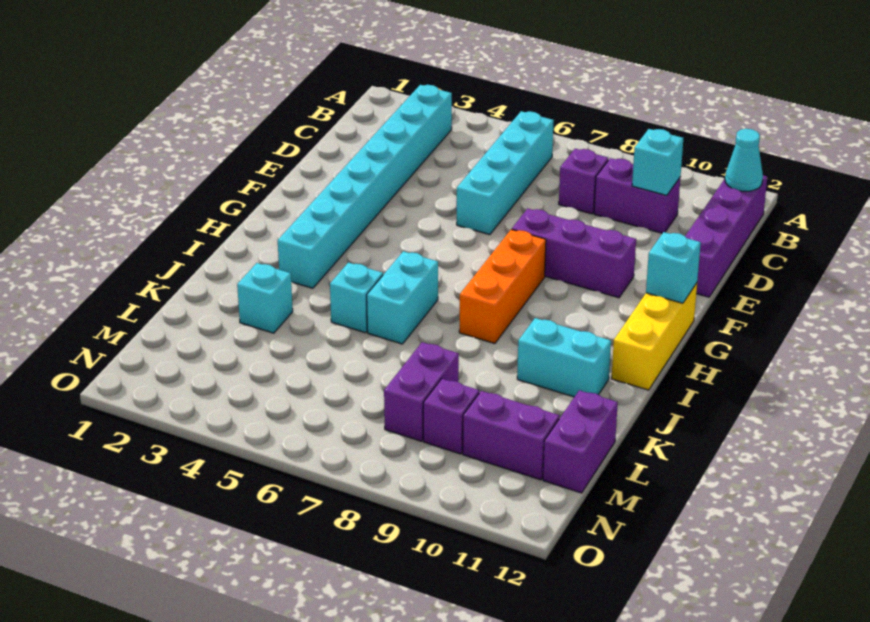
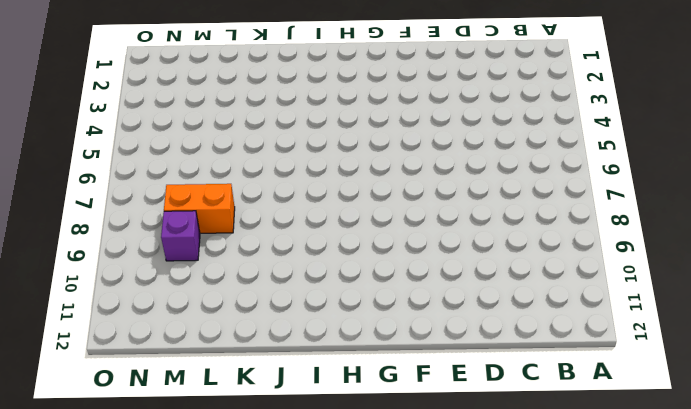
orange brick L8:M8 level 1 -> purple brick L8:M8 level 1
none -> cyan brick B3:I3 level 1
none -> cyan brick B6:E6 level 1
none -> purple brick B12:E12 level 1

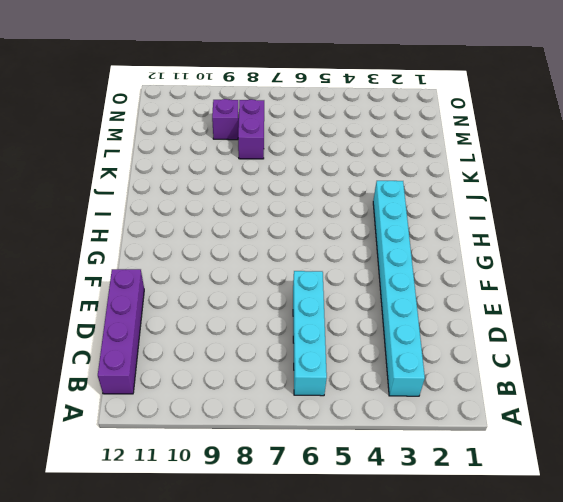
none -> purple brick C8 level 1
none -> purple brick C9:C10 level 1
none -> purple brick F8:F10 level 1

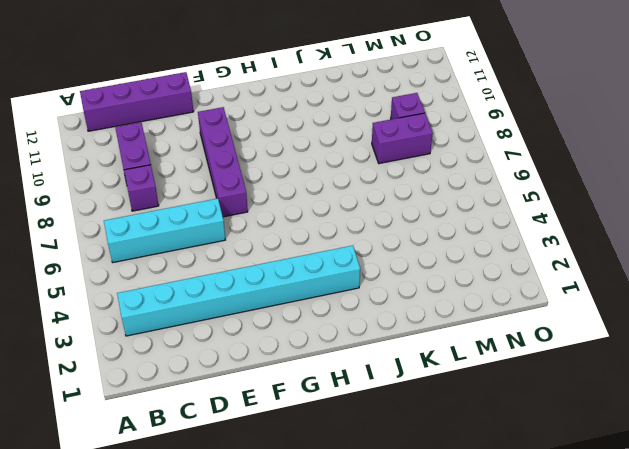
purple brick F7:F10 level 1 -> purple brick F8:F10 level 1
none -> orange brick G8:I8 level 1
none -> yellow brick G12:I12 level 1
none -> cyan brick I6:J6 level 1

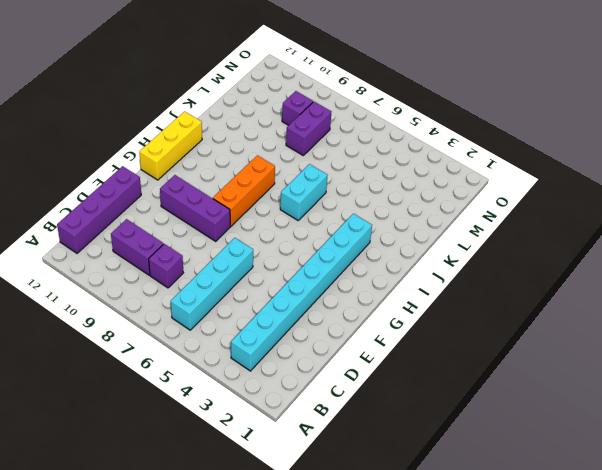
none -> cyan brick J5 level 1
none -> cyan brick J10:J11 level 1
none -> cyan brick K3 level 1

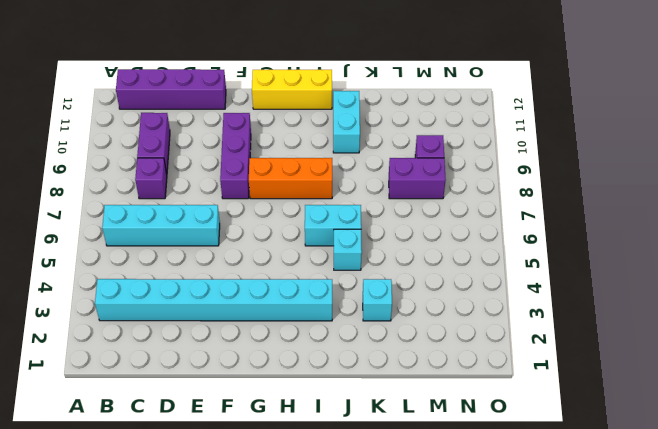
none -> purple brick L12:M12 level 1
none -> purple brick M10:M11 level 1
none -> cyan cone B12 level 2

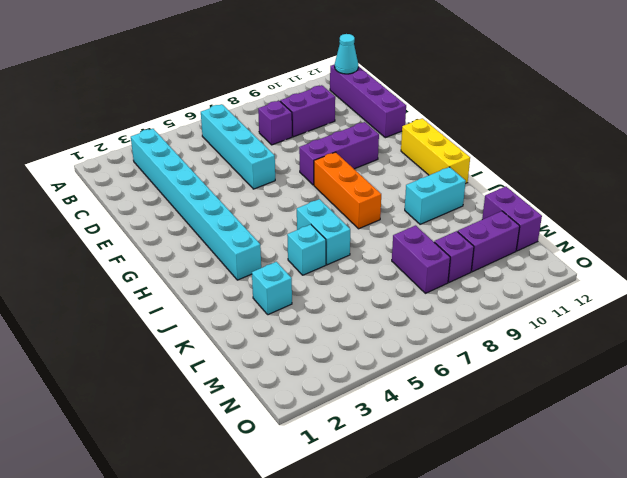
none -> cyan brick C10 level 2
none -> cyan brick G12 level 2

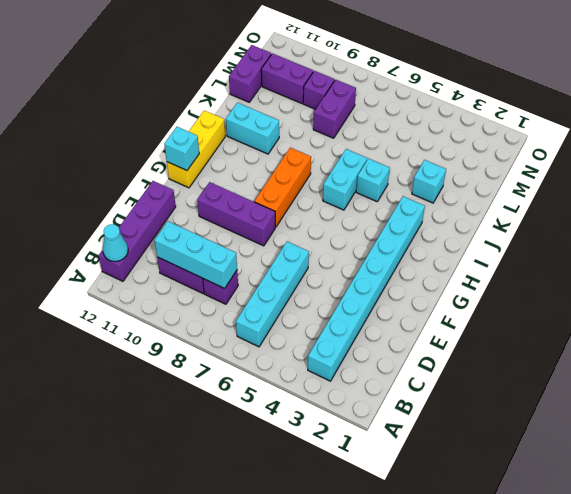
cyan brick C8:C10 level 2 -> cyan brick C10 level 2

